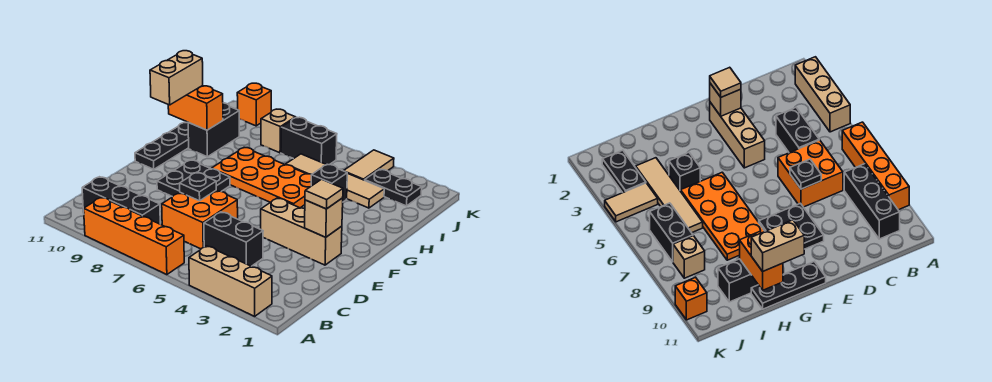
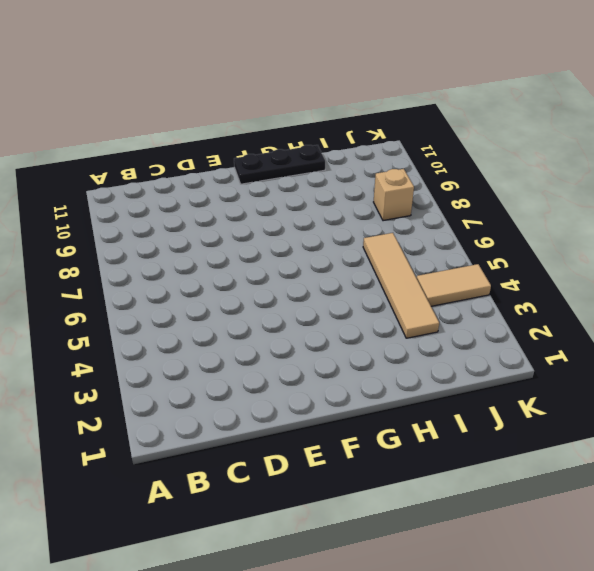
none -> tan brick A2:A4 level 1
none -> orange brick A6:A9 level 1
none -> black brick B8:B10 level 1

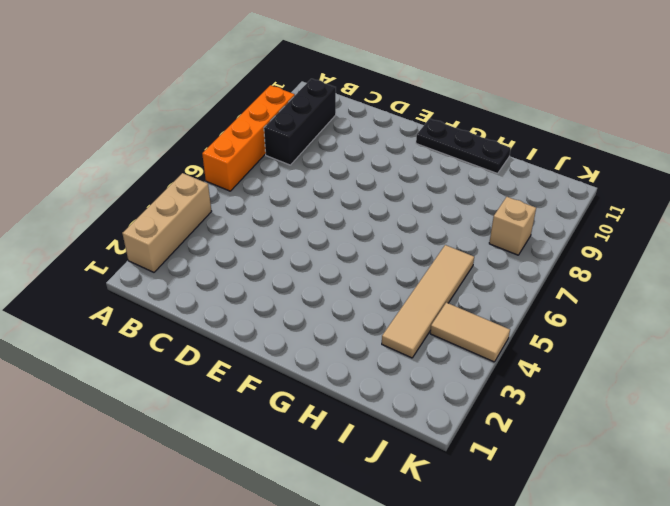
none -> black brick C4:C5 level 1
none -> orange brick C6:D7 level 1
none -> tan brick E2:E4 level 1

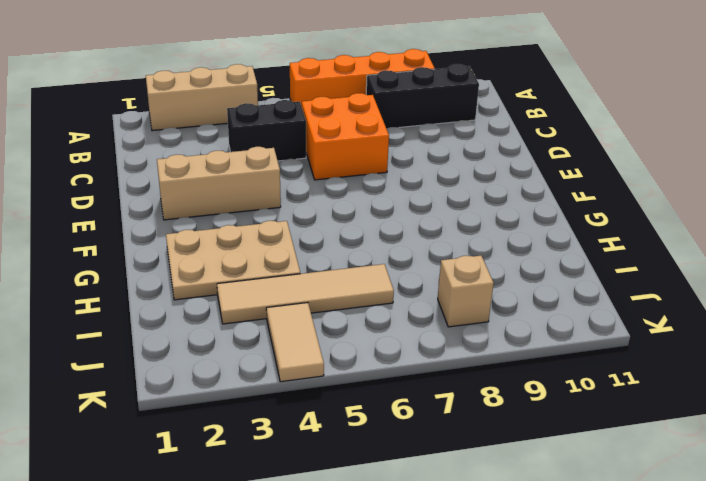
tan plate G2:H4 level 1 -> black brick H4 level 1
none -> black plate E8:F9 level 1
none -> black plate F11:H11 level 1
none -> orange plate G5:H8 level 1

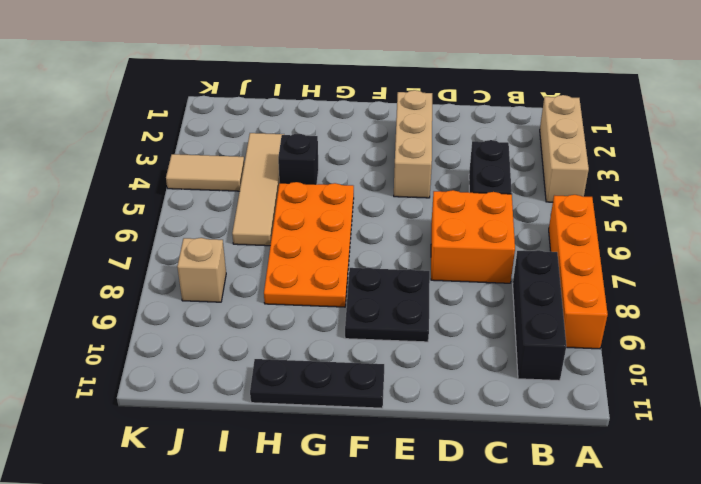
none -> black brick H10:I10 level 1
none -> black plate J2:J3 level 1
none -> black brick J6:J7 level 1

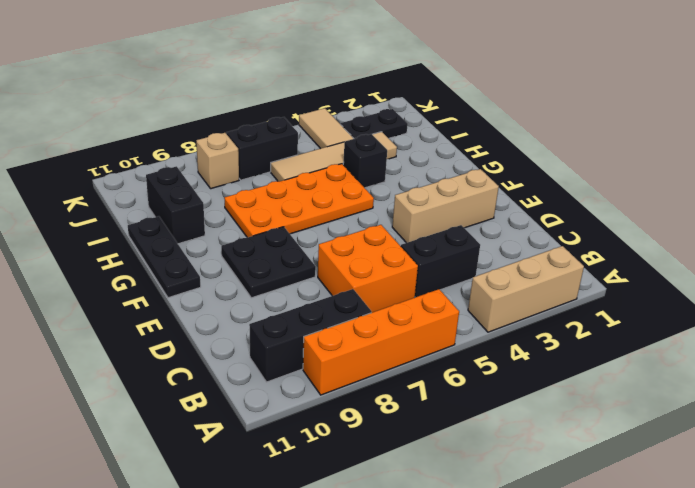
none -> orange brick K10 level 1
none -> black plate D7 level 2
none -> tan brick E2 level 2

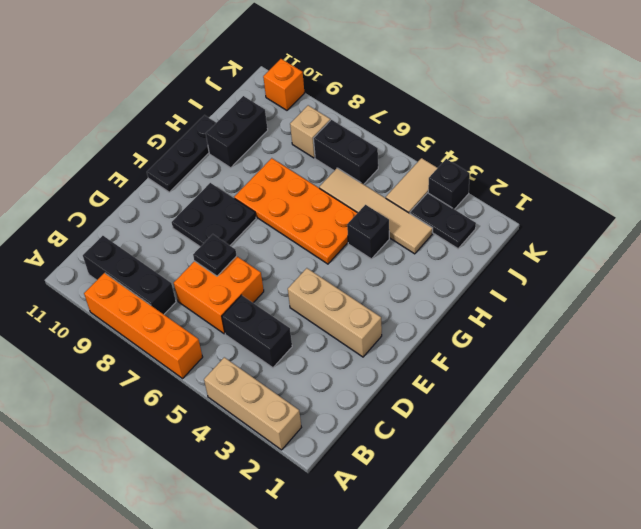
black brick K3 level 1 -> none
none -> tan brick E2 level 2
none -> orange brick H10:H11 level 2
none -> tan tile E2 level 3

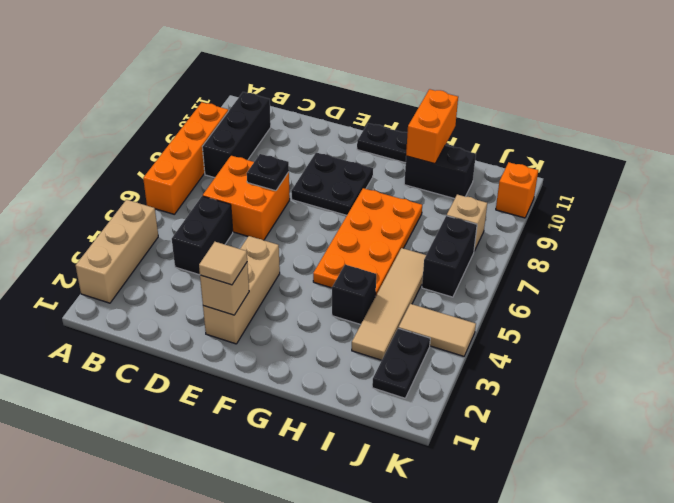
none -> tan brick G11:H11 level 3

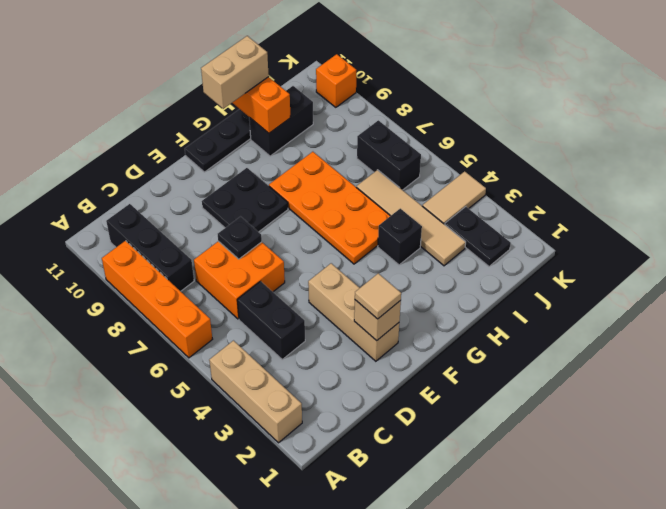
none -> tan brick J8 level 1

